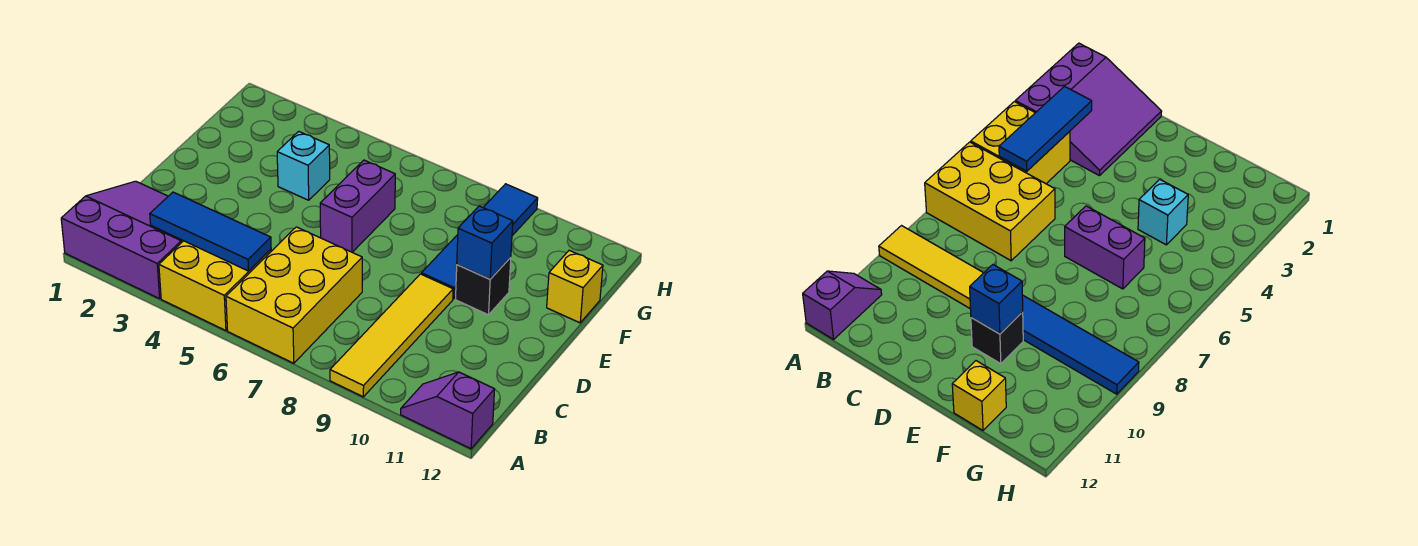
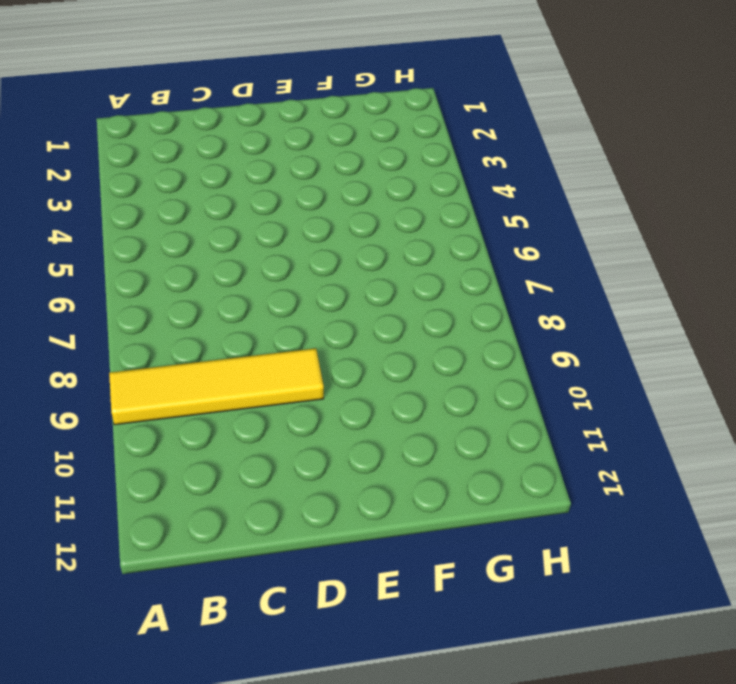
none -> purple slope A1:C3 level 1 top A
none -> yellow brick A4:B5 level 1
none -> yellow brick A6:C7 level 1

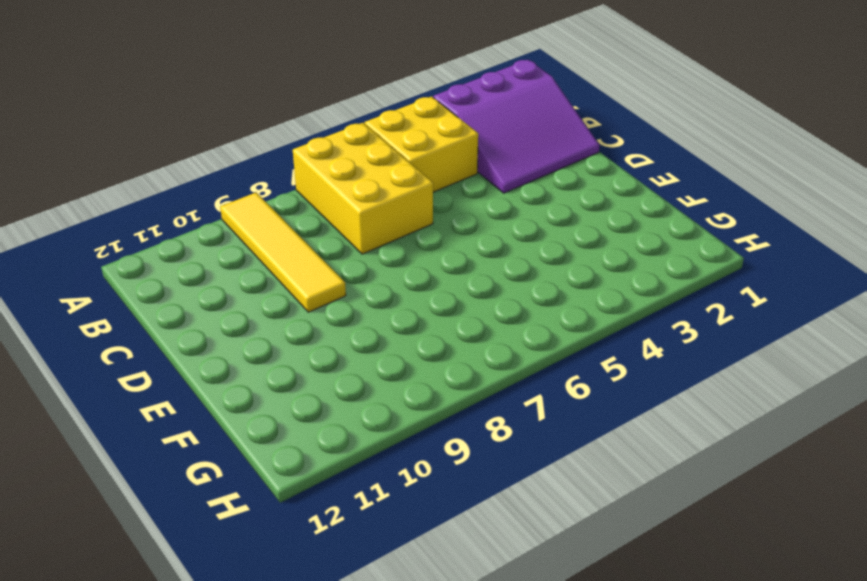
none -> purple slope A11:A12 level 1 top 12
none -> purple brick E6:F6 level 1
none -> blue tile E9:H9 level 1

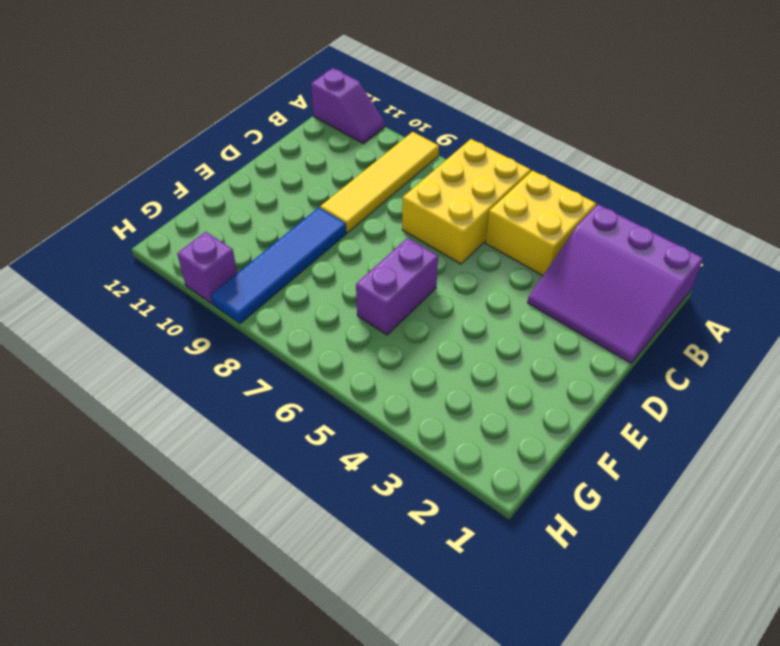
purple brick H10 level 1 -> none
none -> black brick E10 level 1
none -> cyan brick F4 level 1
none -> yellow brick F12 level 1

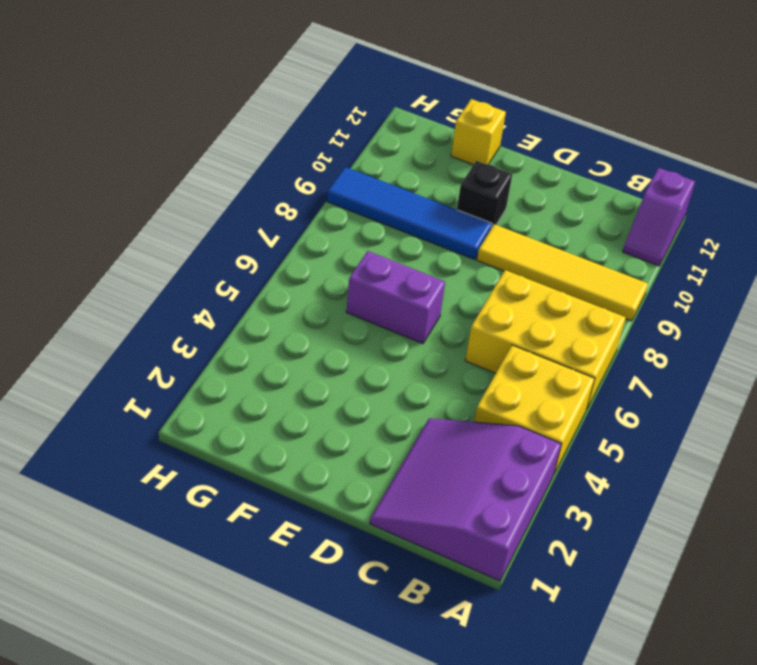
none -> cyan brick F4 level 1
none -> blue tile B3:B5 level 2
none -> blue brick E10 level 2

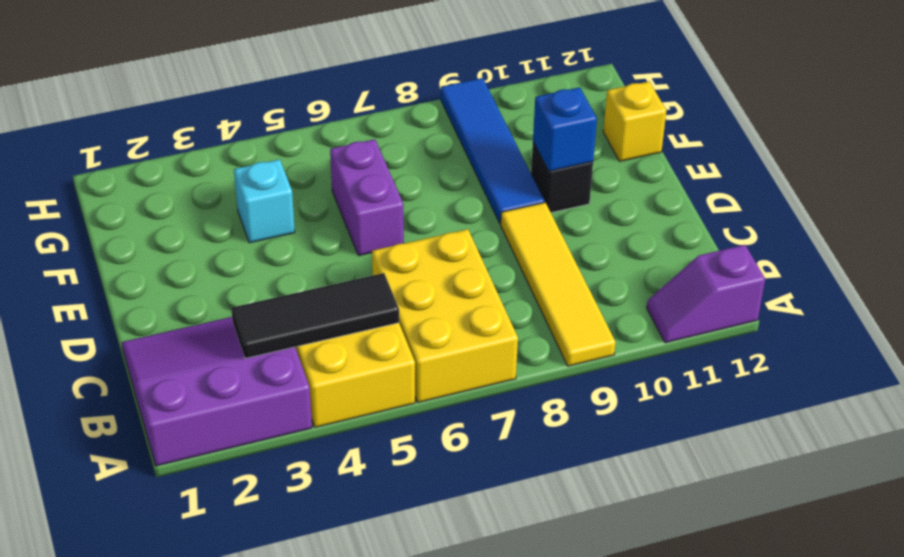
black tile B3:B5 level 2 -> blue tile B3:B5 level 2

